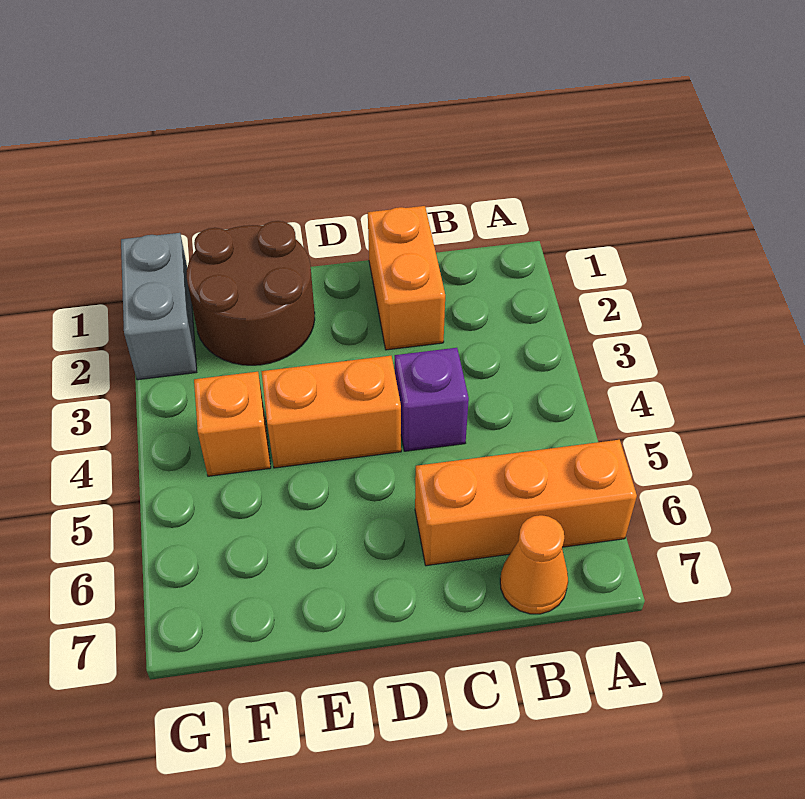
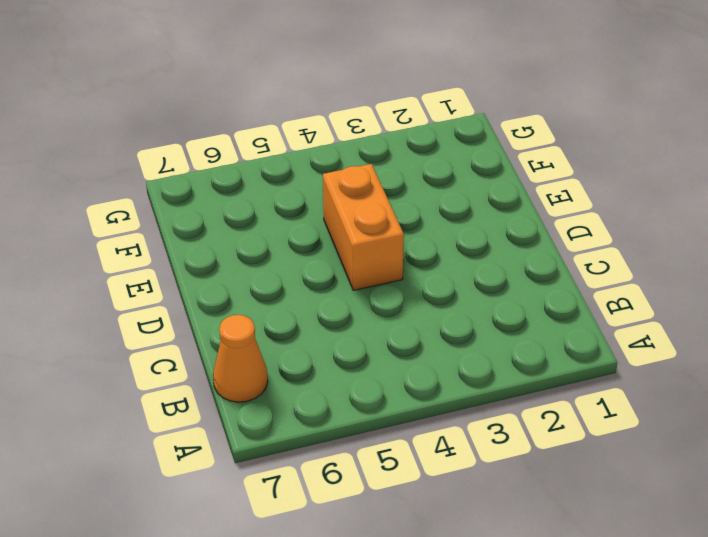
none -> orange brick A6:C6 level 1
none -> orange brick C1:C2 level 1

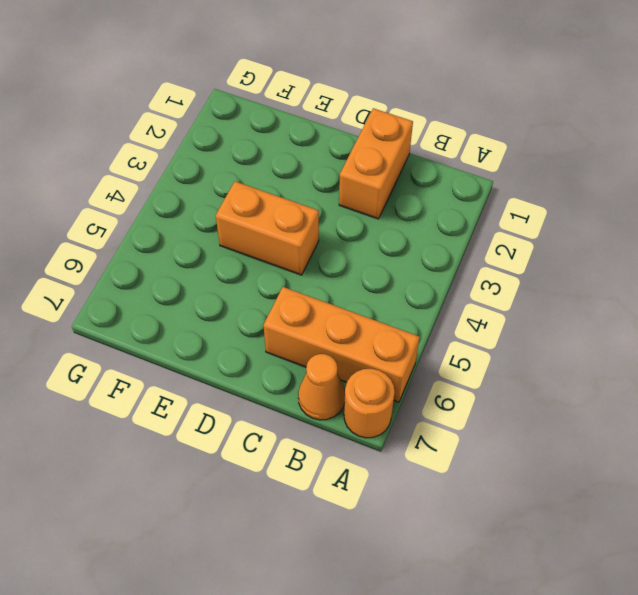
orange round brick A7 level 1 -> none
none -> purple brick C4 level 1
none -> brown round brick E1:F2 level 1

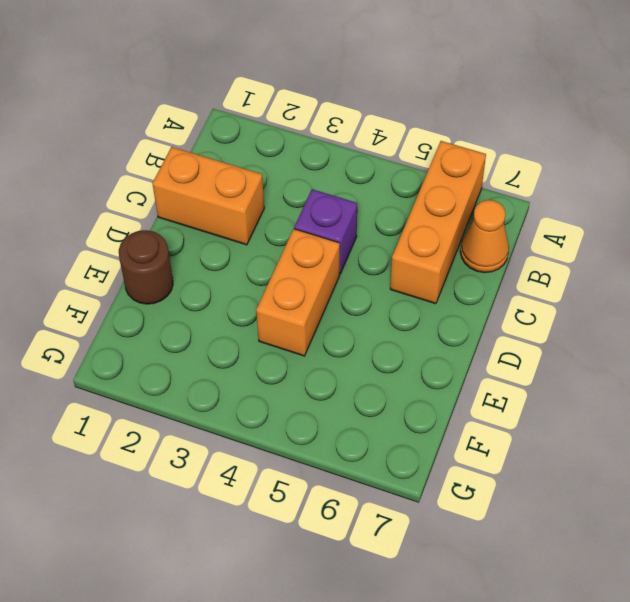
brown round brick E1 level 1 -> brown round brick E1:F2 level 1
none -> orange brick F4 level 1
none -> grey brick G1:G2 level 1

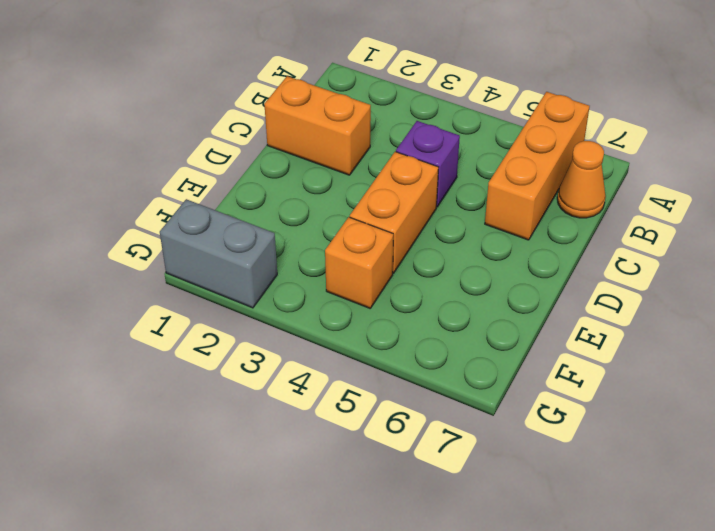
none -> brown round brick E1:F2 level 1

